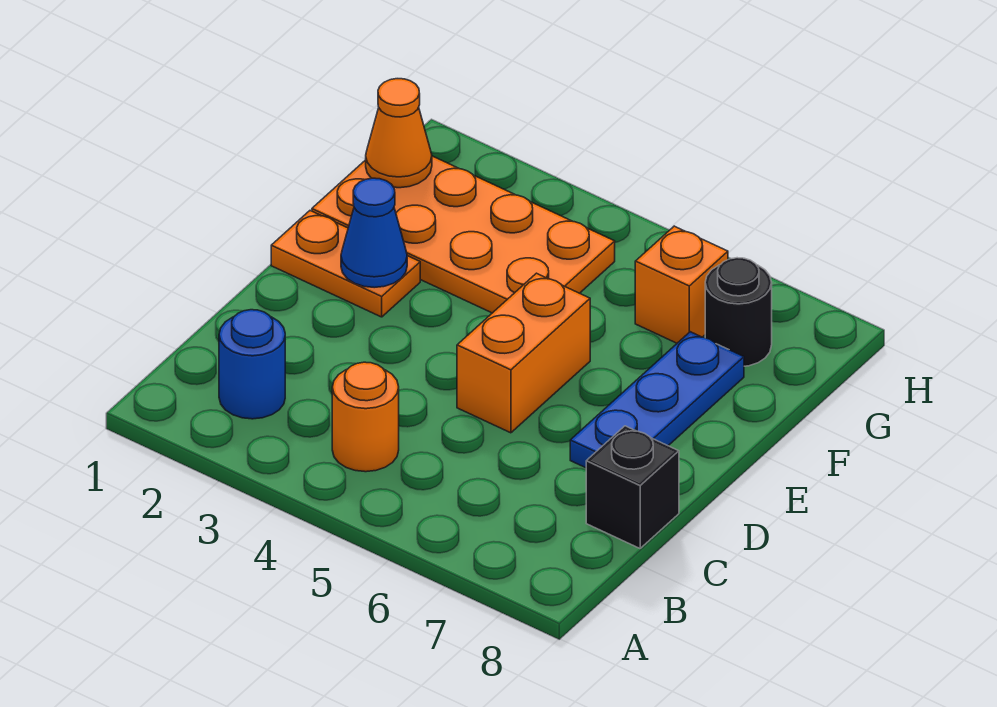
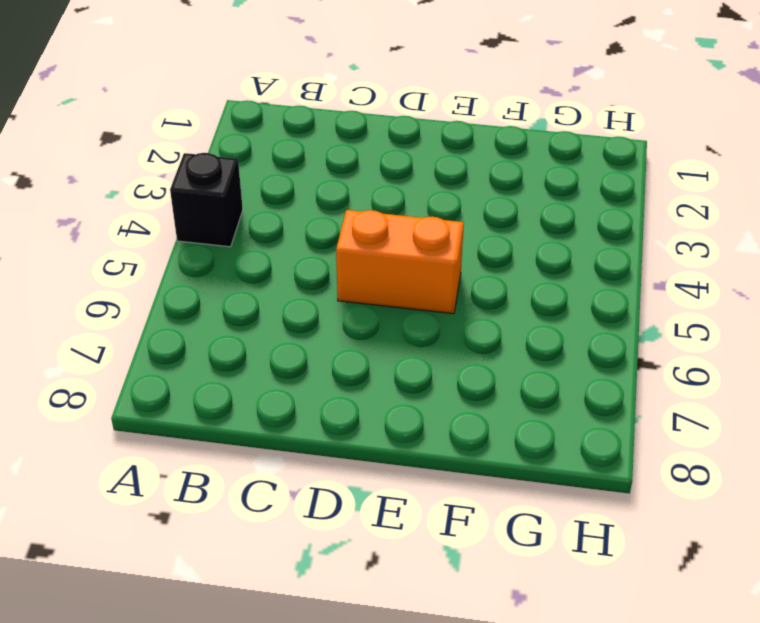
black brick A4 level 1 -> black brick C8 level 1
none -> blue round brick B2 level 1
none -> orange round brick B4 level 1

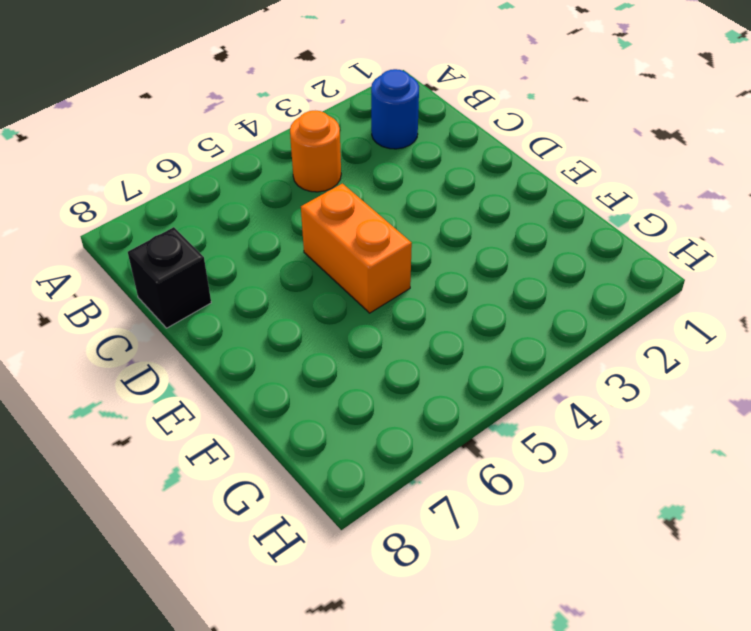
none -> blue plate D7:F7 level 1
none -> orange plate E1:E2 level 1

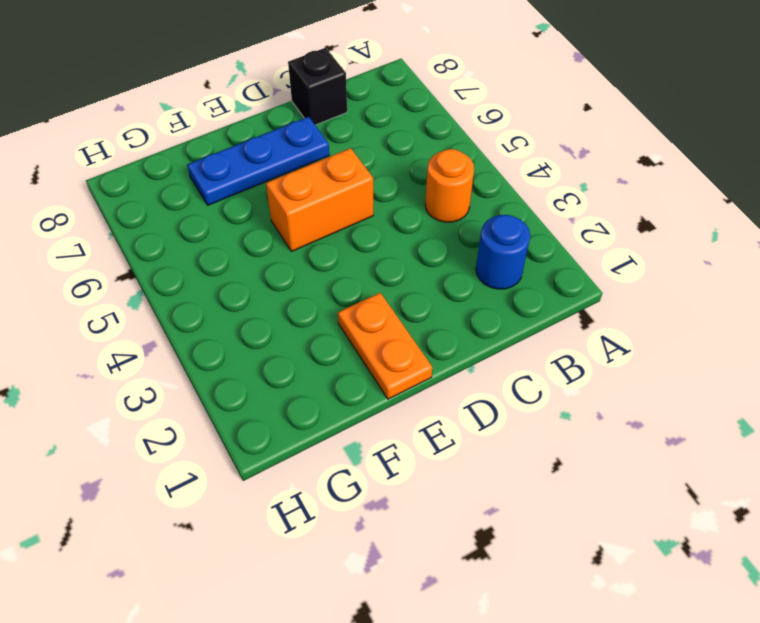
none -> orange plate F1:G4 level 1
none -> orange brick G6 level 1

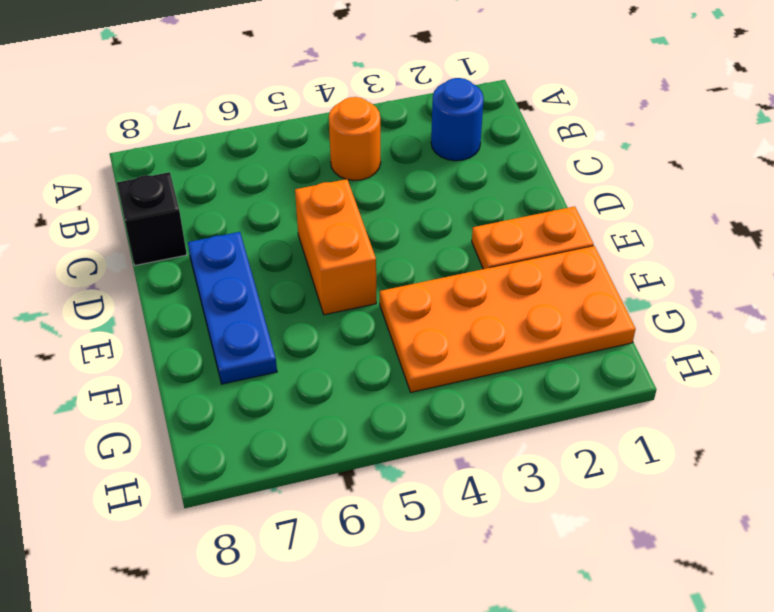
none -> orange brick G6 level 1
none -> black round brick G7 level 1

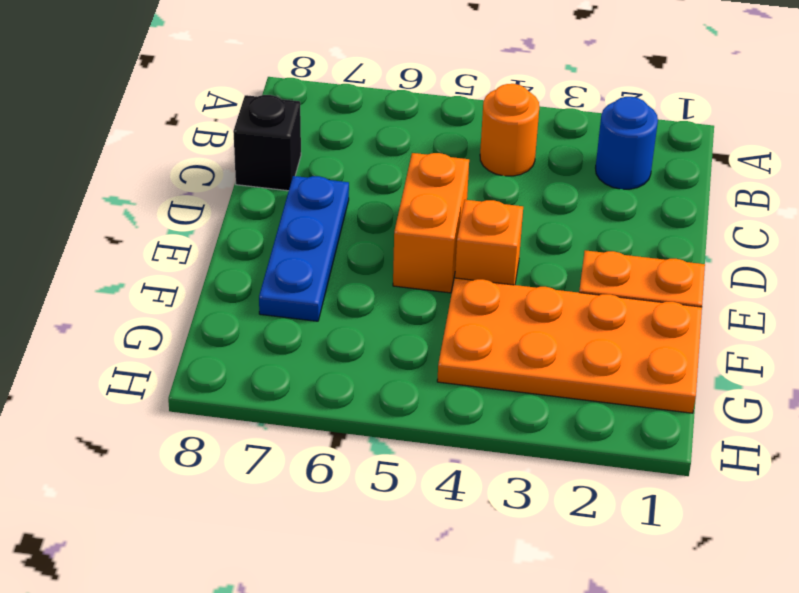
orange brick E4 level 1 -> orange brick G6 level 1
none -> black round brick G7 level 1
none -> blue cone E2 level 2

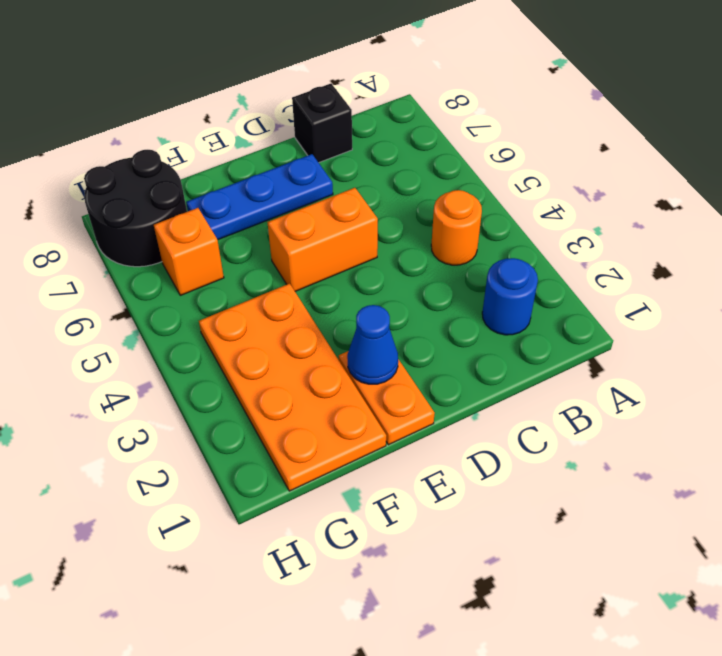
black round brick G7:H8 level 1 -> black round brick G7 level 1
none -> orange cone G1 level 2

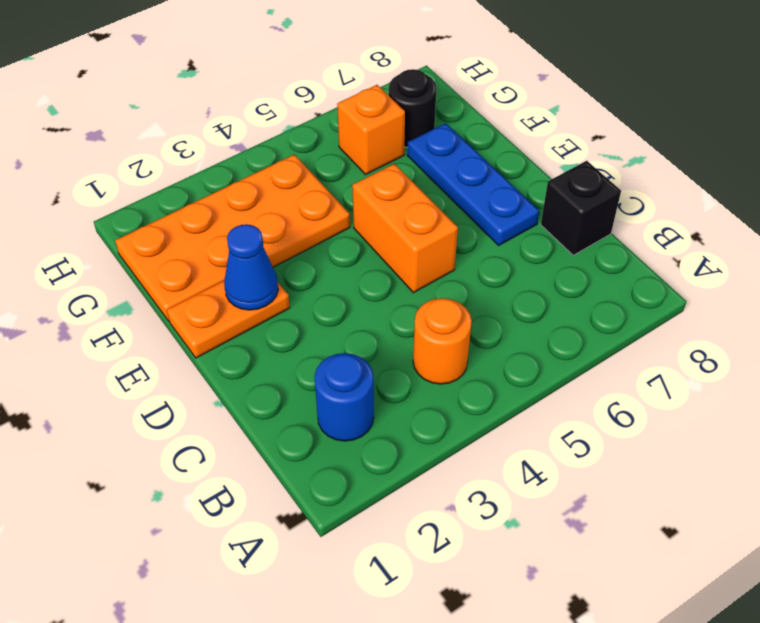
none -> orange cone G1 level 2

